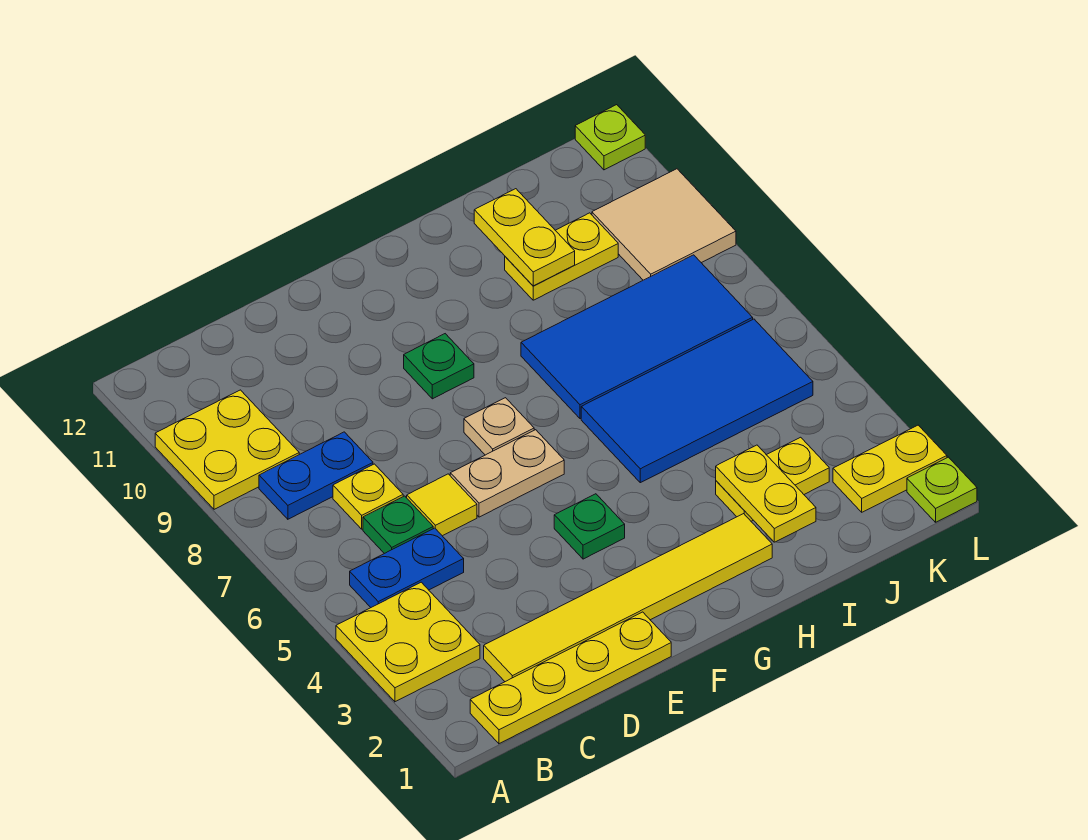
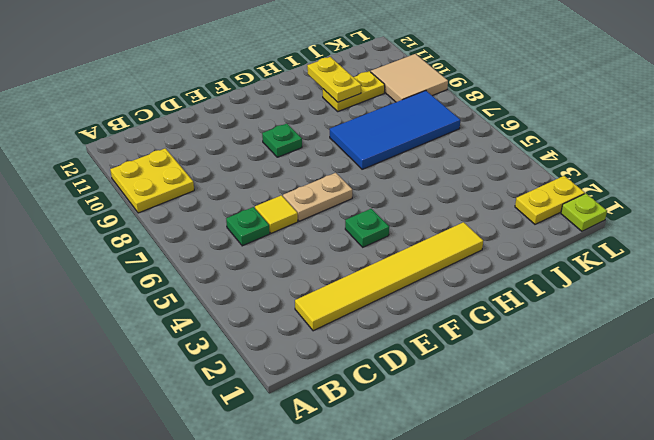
none -> yellow plate A3:B4 level 1
none -> yellow plate B1:E1 level 1
none -> blue plate B5:C5 level 1

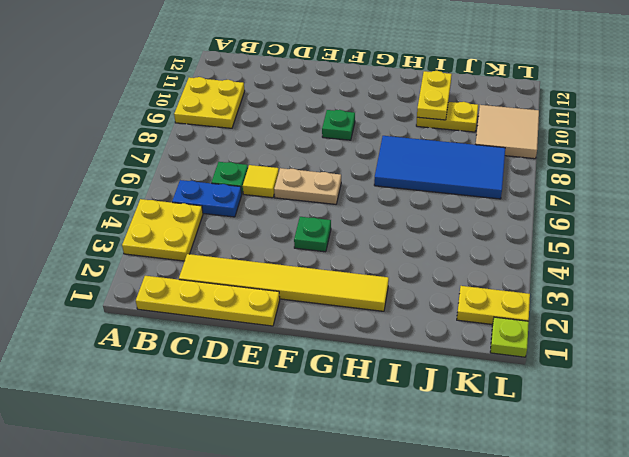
none -> blue plate B8:C8 level 1
none -> yellow plate C7 level 1
none -> tan plate F7 level 1

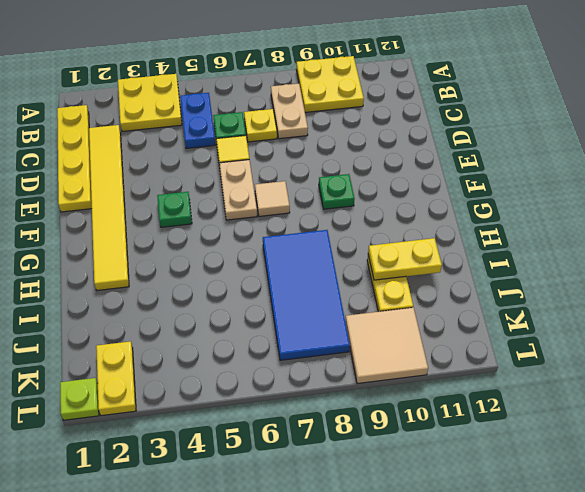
tan plate B8:C8 level 1 -> blue plate B8:C8 level 1
tan tile F7 level 1 -> tan plate F7 level 1
none -> blue tile H5:K6 level 1
none -> yellow plate I3:J3 level 1
none -> lime plate L12 level 1

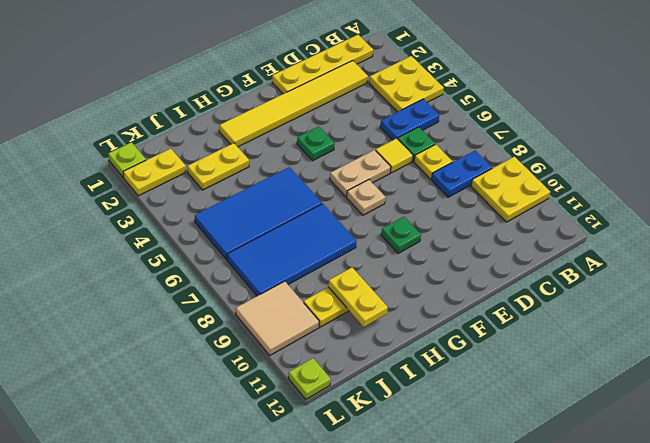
none -> yellow plate I2:I3 level 2

